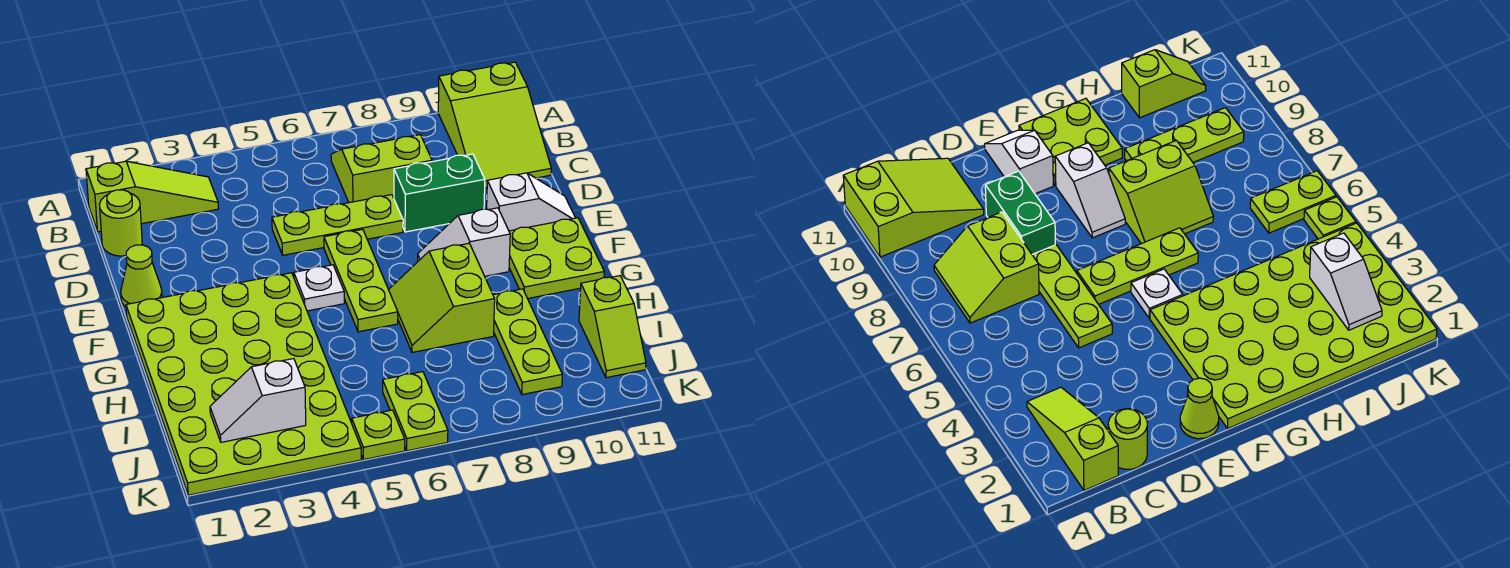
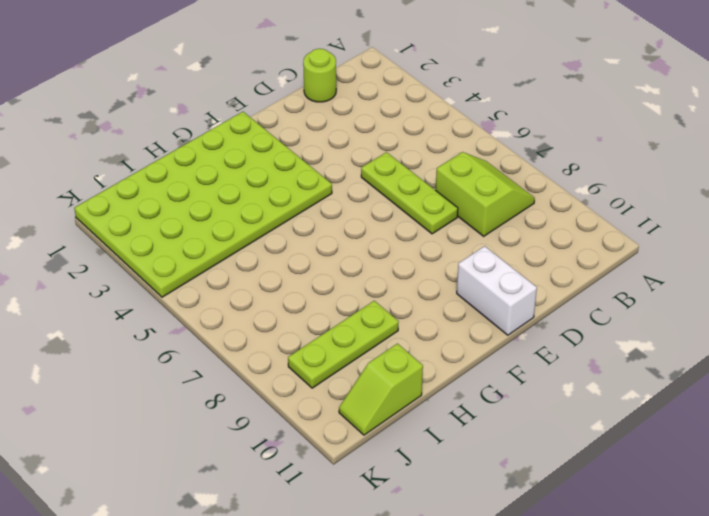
white brick E10:E11 level 1 -> white slope E10:E11 level 1 top 10
none -> lime slope A10:C11 level 1 top A
none -> lime slope B1:B3 level 1 top 1
none -> green brick D8:D9 level 1

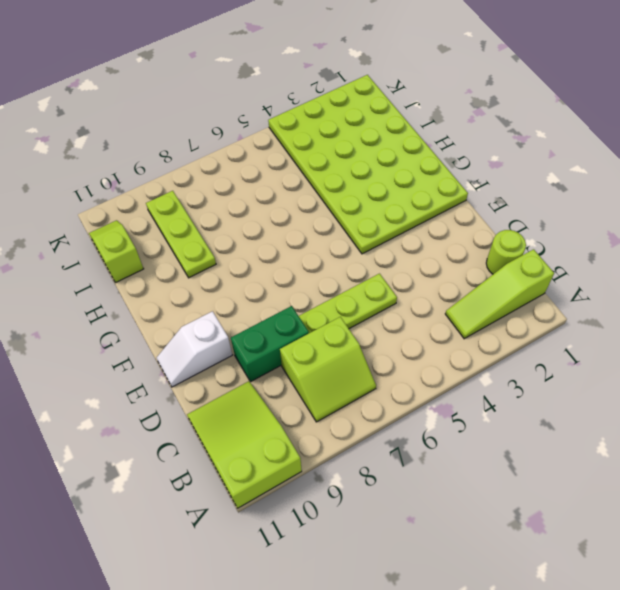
none -> lime cone E1 level 1
none -> lime plate E6:G6 level 1
none -> white plate F5 level 1

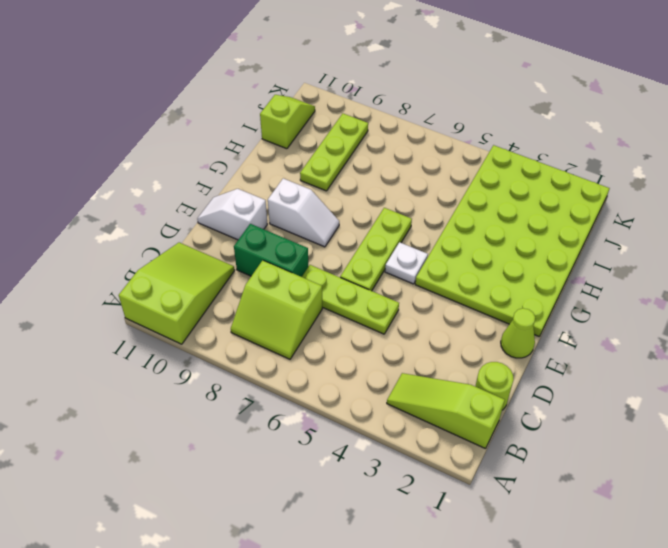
none -> lime plate F10:G11 level 1
none -> lime slope G7:H8 level 1 top 8
none -> lime plate J6:K6 level 1

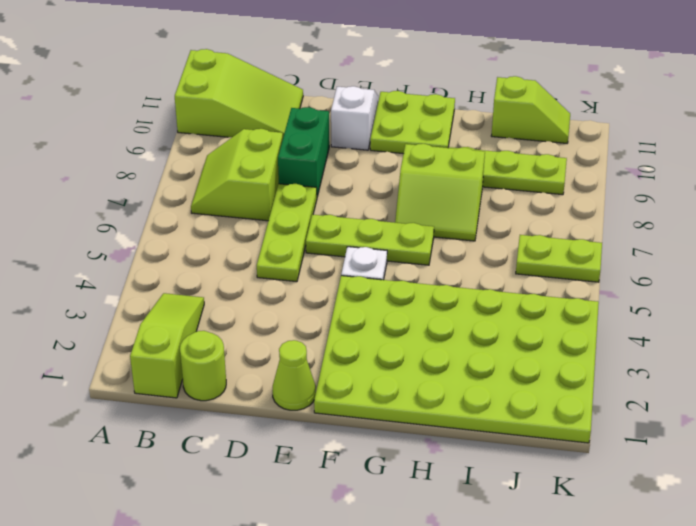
none -> white slope F8:F9 level 1 top 9
none -> lime plate K5 level 1
none -> white slope J2:J3 level 2 top 3

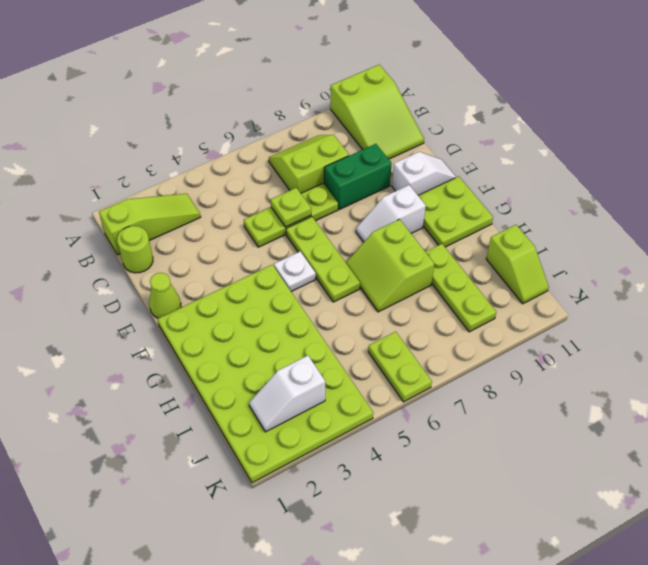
lime plate D6 level 2 -> lime plate K5 level 1

